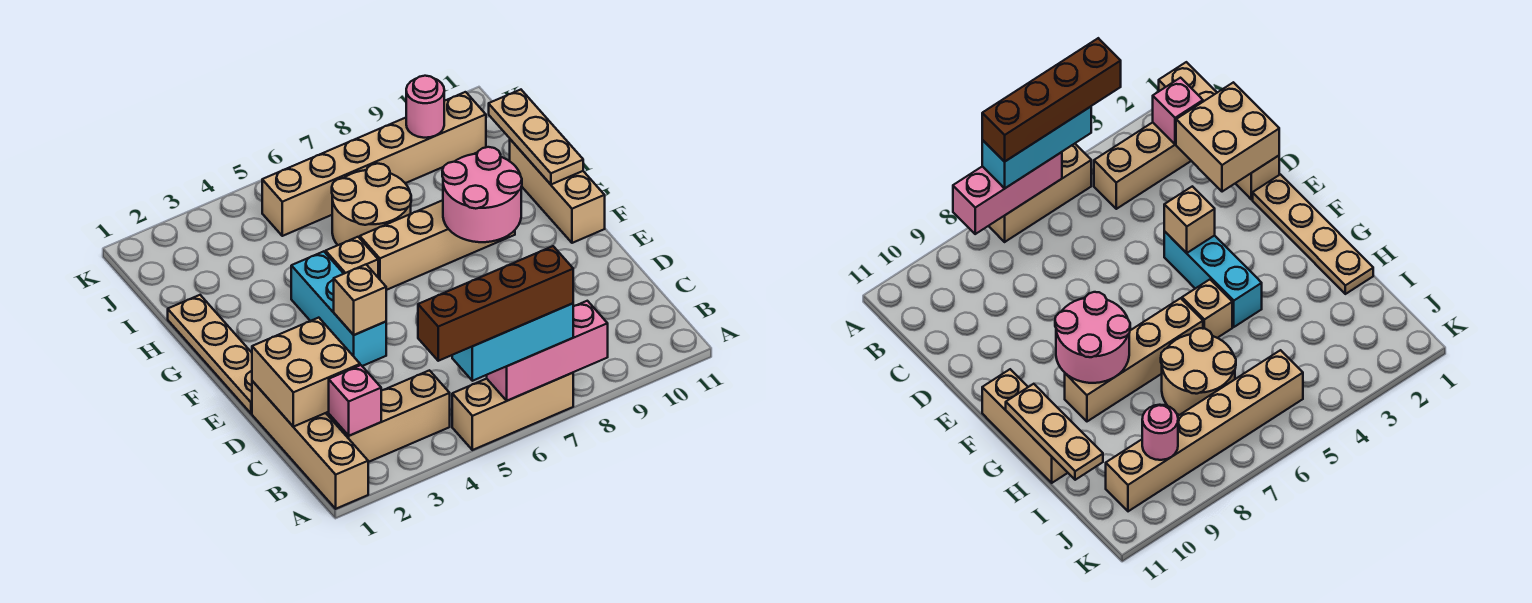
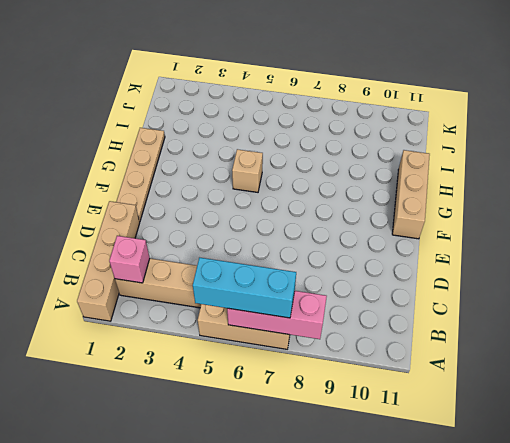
none -> cyan brick E4:G4 level 1
none -> tan brick G6:G9 level 1
none -> tan round brick H6:I7 level 1

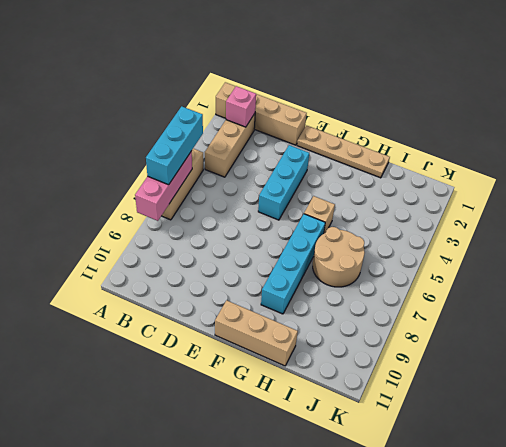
cyan brick E3:E5 level 1 -> cyan brick E4:G4 level 1
cyan brick G6:G9 level 1 -> tan brick G6:G9 level 1
none -> tan brick J5:J10 level 1
none -> tan brick C1:D2 level 2
none -> tan brick E4 level 2

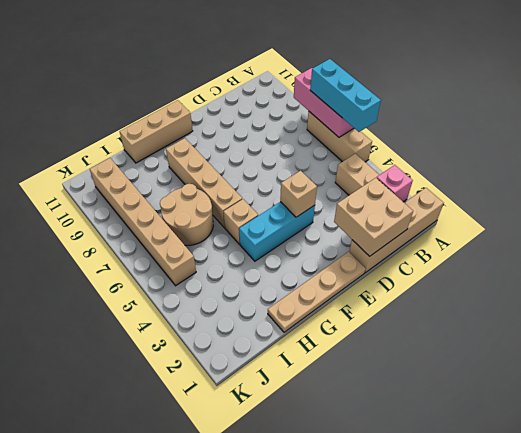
none -> pink round brick F8:G9 level 2
none -> tan plate G11:I11 level 2
none -> pink round brick J9 level 2

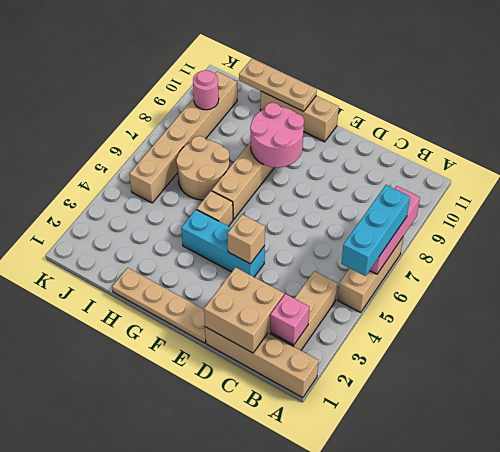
none -> brown brick A4:A7 level 4

